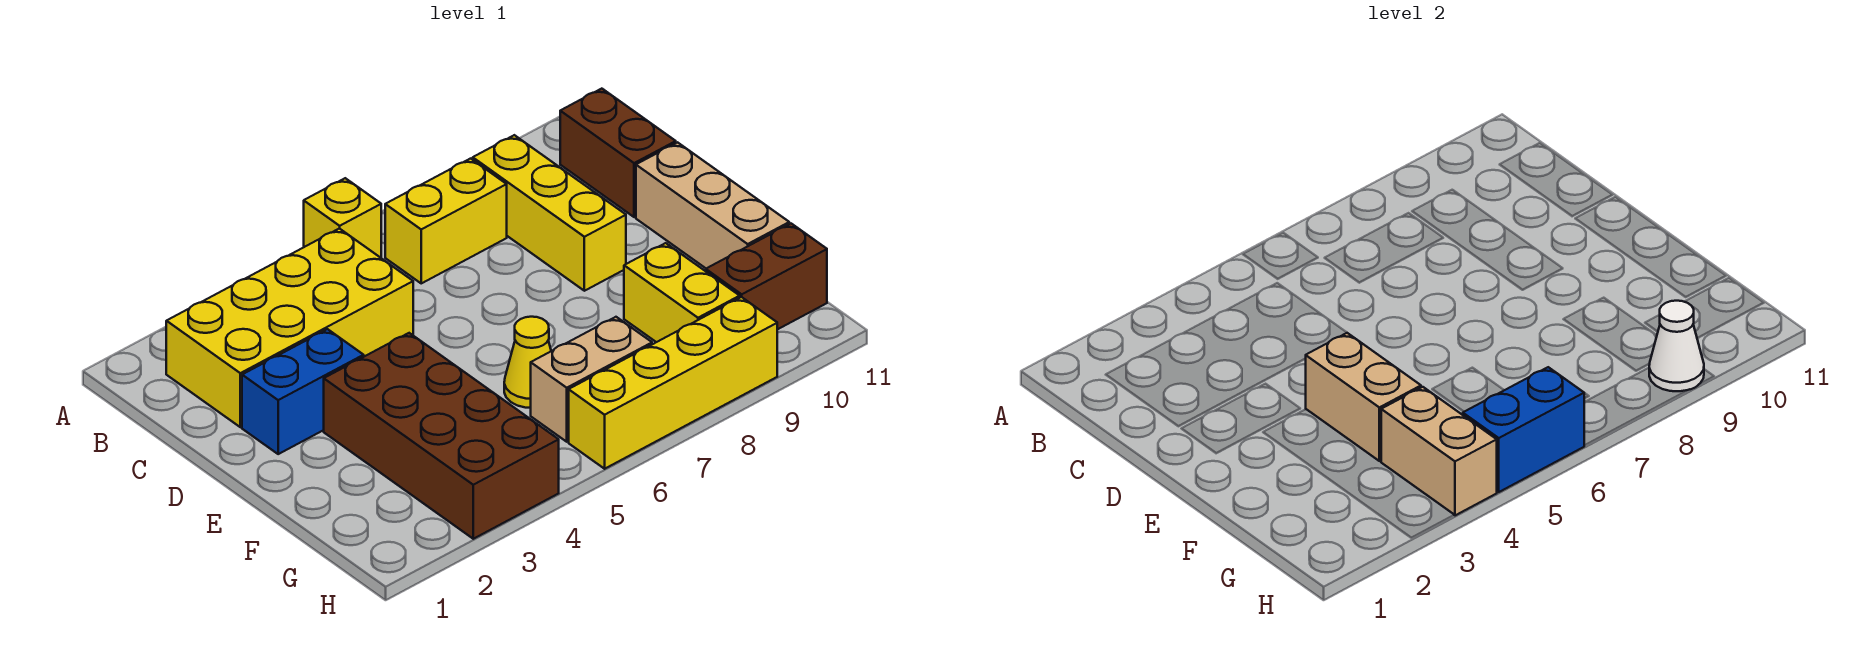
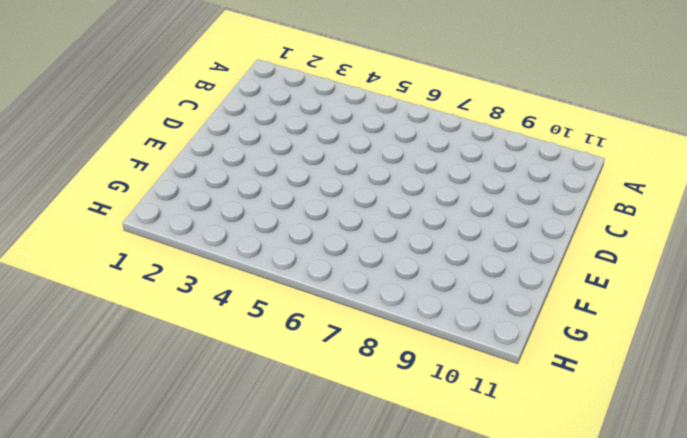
none -> yellow brick A6 level 1
none -> yellow brick B2:C5 level 1
none -> yellow brick B7:B8 level 1

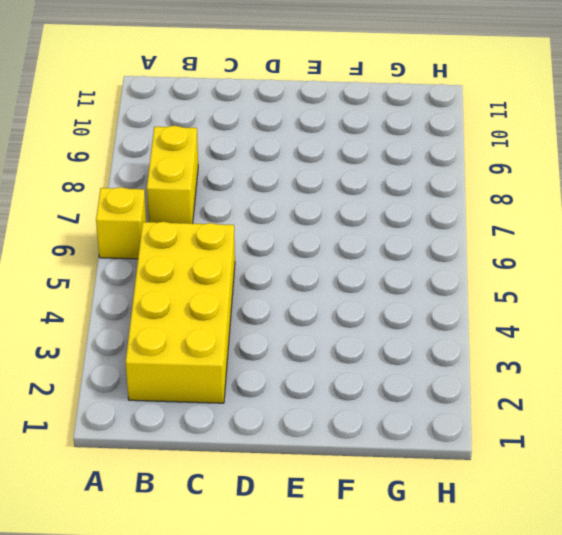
none -> yellow brick B9:D9 level 1
none -> brown brick B11:C11 level 1
none -> blue brick D2:D3 level 1

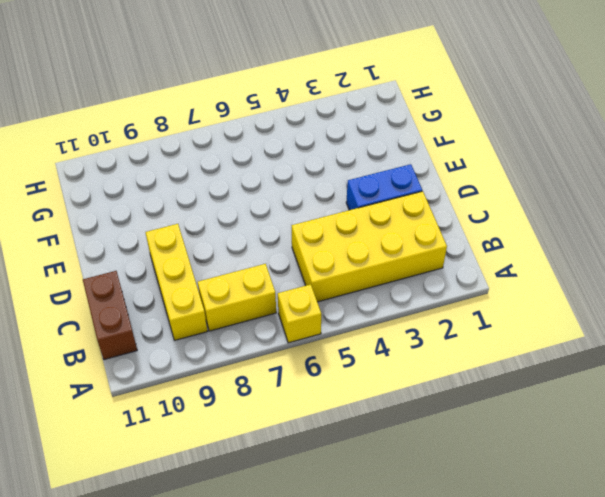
none -> tan brick D11:F11 level 1
none -> brown brick E3:H4 level 1
none -> yellow cone F6 level 1

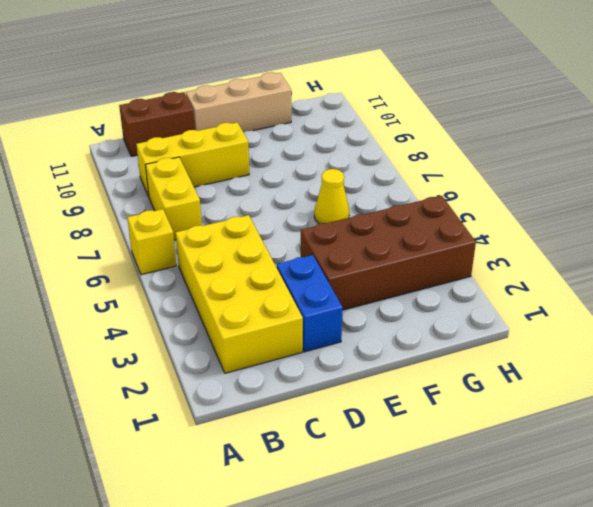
none -> yellow brick F9:G9 level 1
none -> tan brick G6:G7 level 1
none -> brown brick G10:G11 level 1

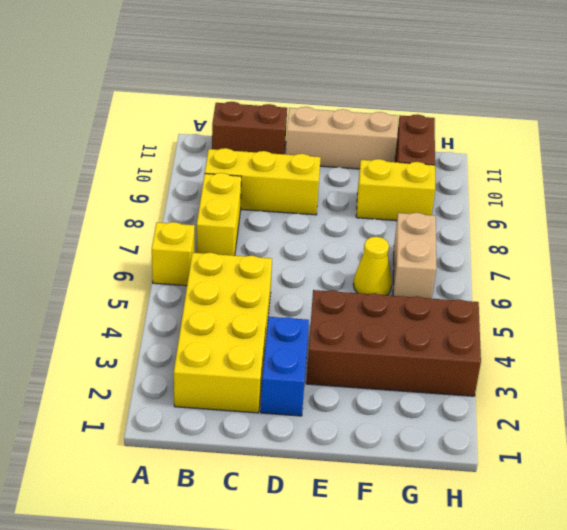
none -> yellow brick H6:H9 level 1
none -> tan brick E4:F4 level 2
none -> tan brick G4:H4 level 2

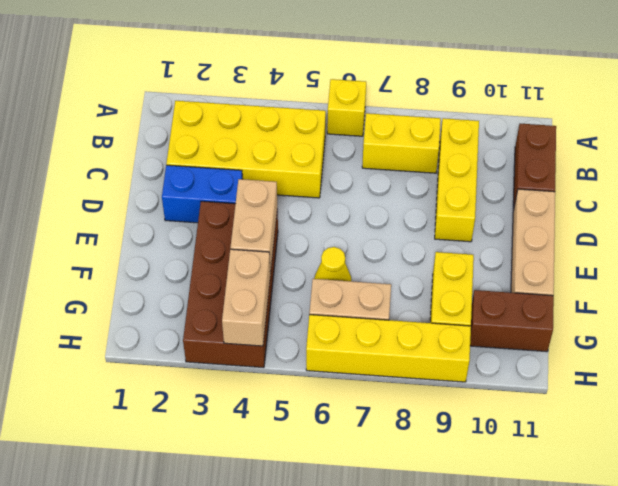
none -> blue brick H5:H6 level 2
none -> white cone H9 level 2

